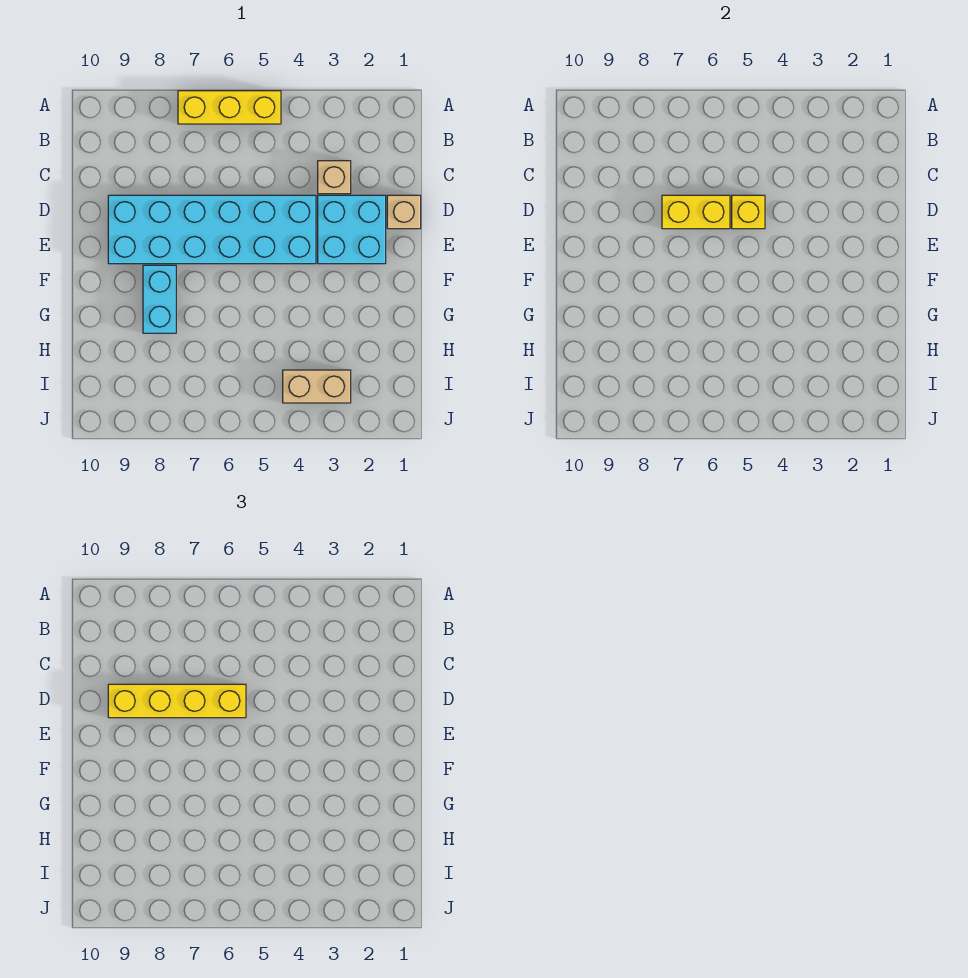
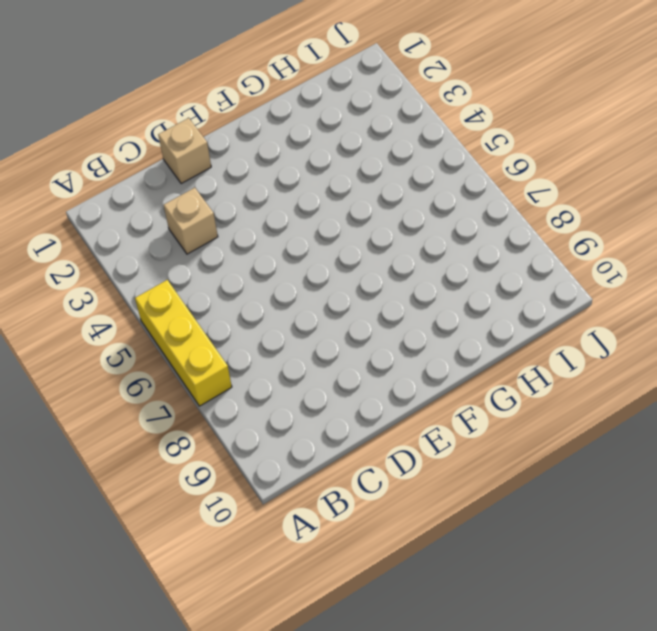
none -> cyan brick D2:E3 level 1
none -> cyan brick D4:E9 level 1

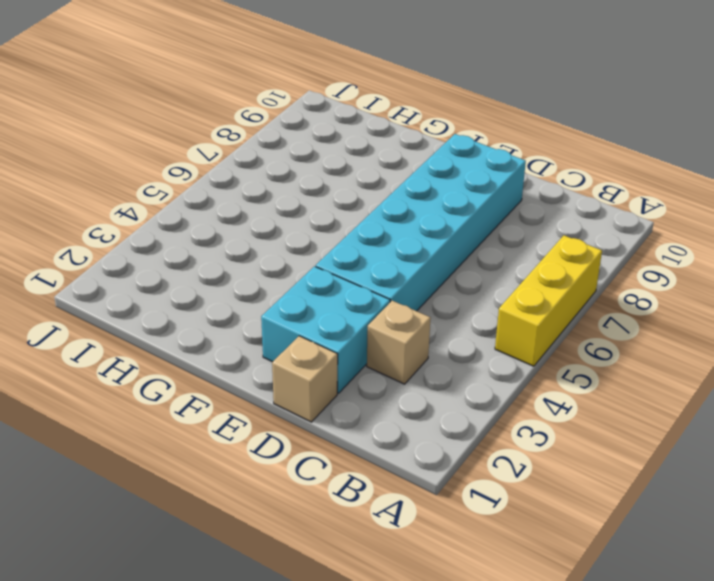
none -> cyan brick F8:G8 level 1
none -> tan brick I3:I4 level 1

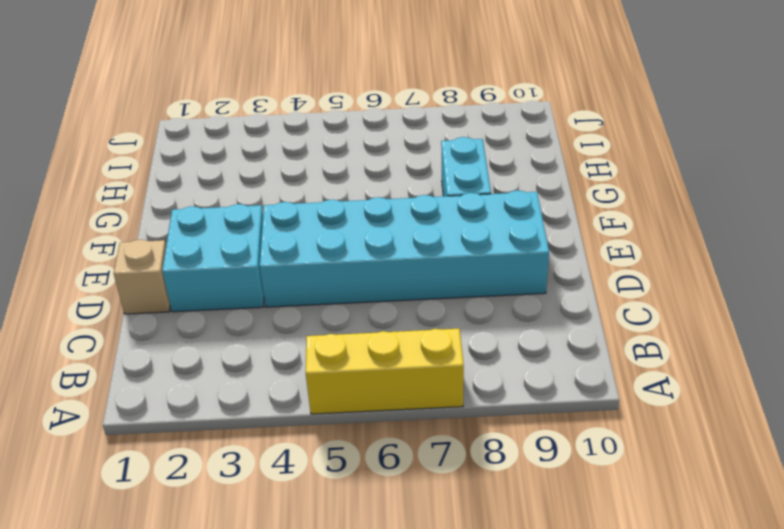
none -> tan brick C3 level 1
none -> tan brick I3:I4 level 1

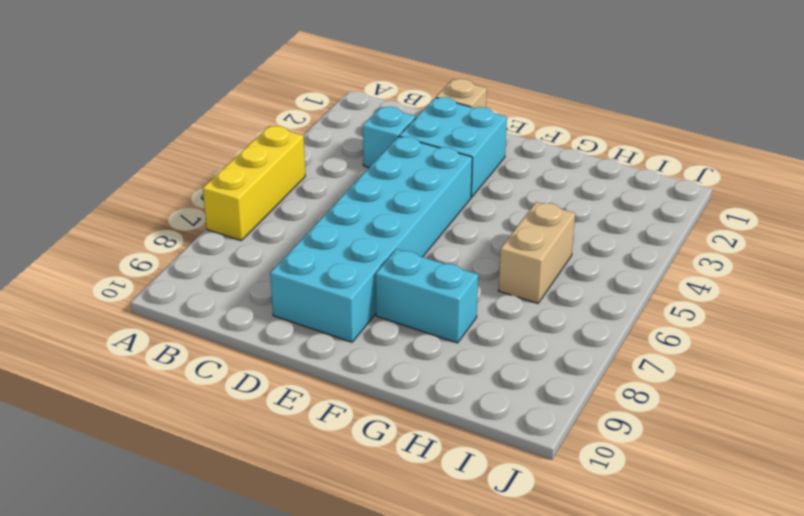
cyan brick C3 level 1 -> tan brick C3 level 1
tan brick H5:H6 level 1 -> tan brick I3:I4 level 1
none -> yellow brick D5 level 2
none -> yellow brick D6:D7 level 2

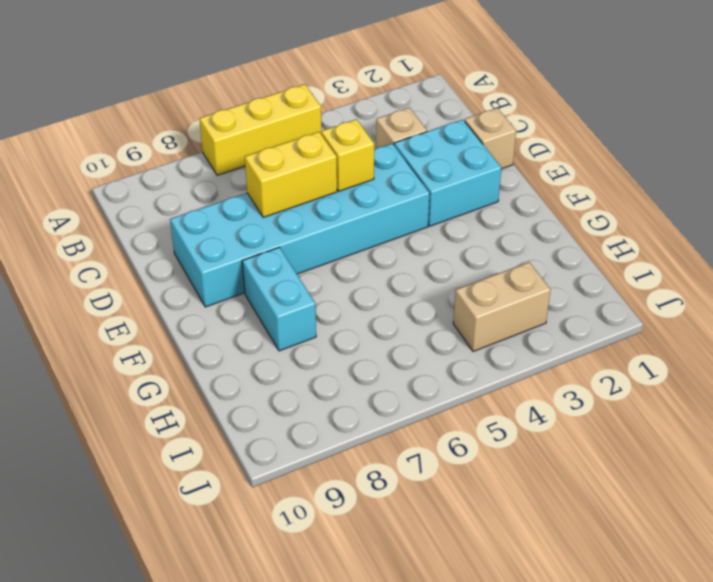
none -> yellow brick D6:D9 level 3

